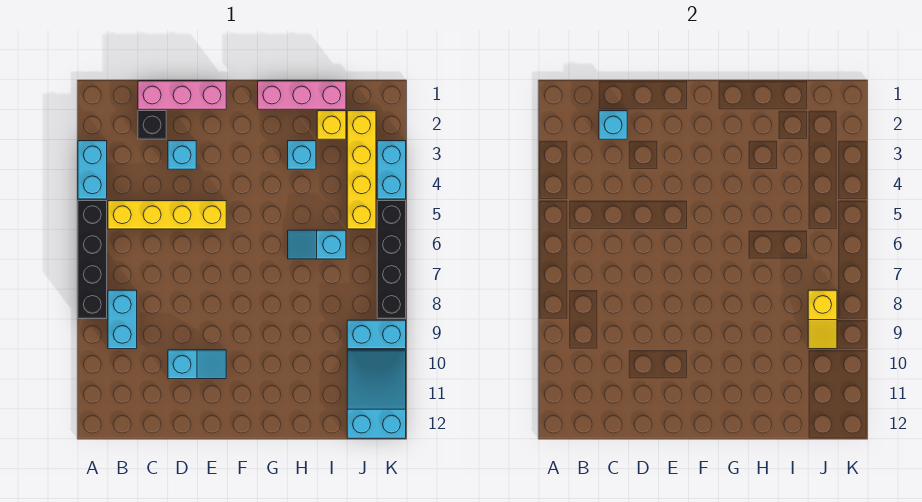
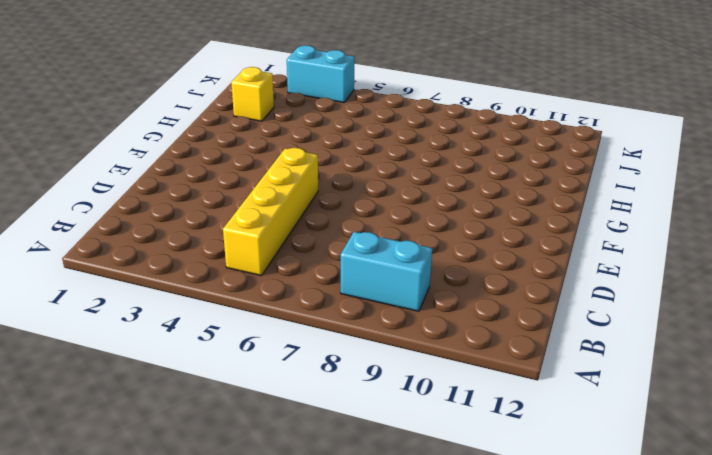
none -> cyan brick A3:A4 level 1
none -> black brick A5:A8 level 1
none -> pink brick C1:E1 level 1

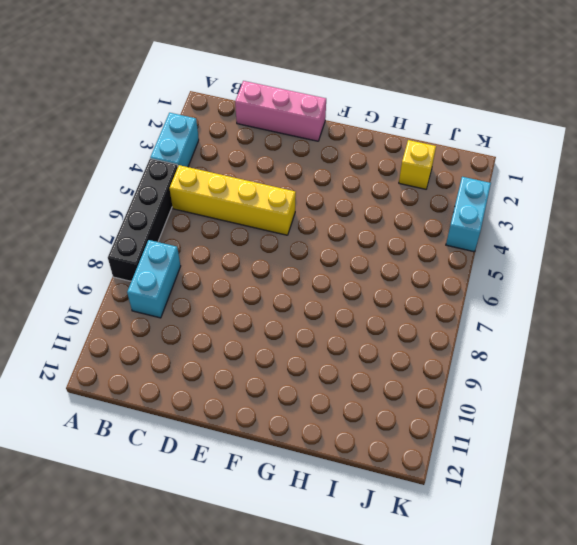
none -> black brick C2 level 1
none -> cyan brick D3 level 1
none -> cyan slope D10:E10 level 1 top D

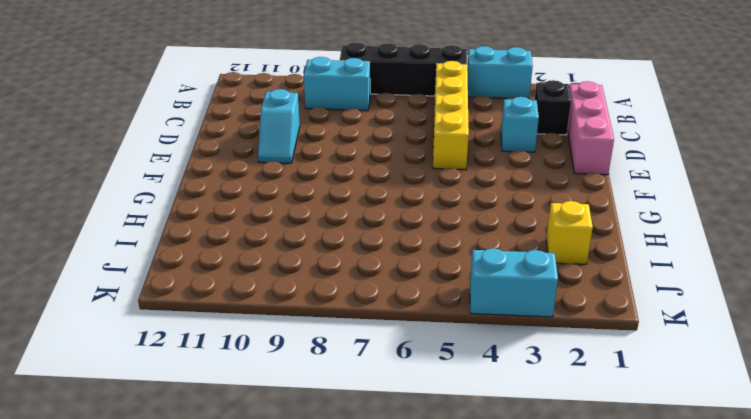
none -> pink brick G1:I1 level 1
none -> cyan brick H3 level 1
none -> cyan slope H6:I6 level 1 top I

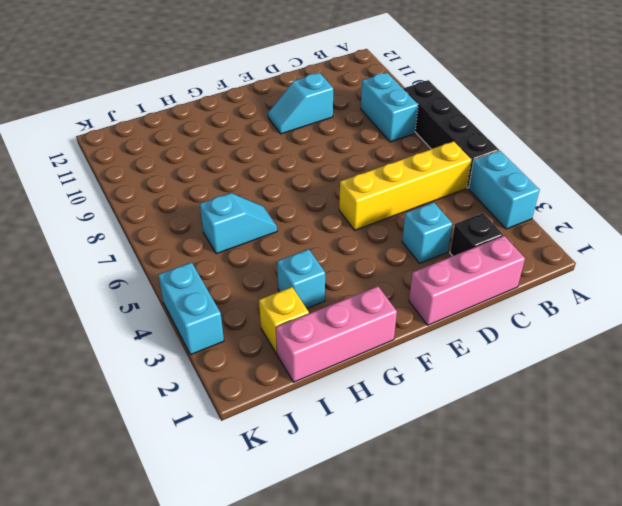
none -> yellow brick J2:J5 level 1
none -> cyan brick J9:K9 level 1
none -> cyan slope J10:K12 level 1 top 12

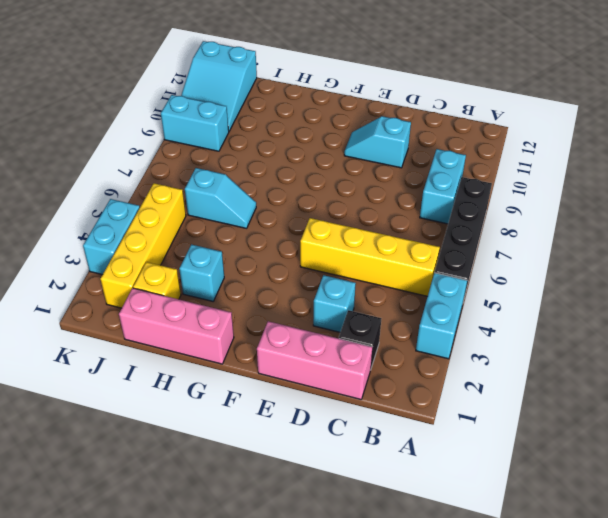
none -> black brick K5:K8 level 1
none -> cyan brick C2 level 2
none -> yellow slope J8:J9 level 2 top 8

